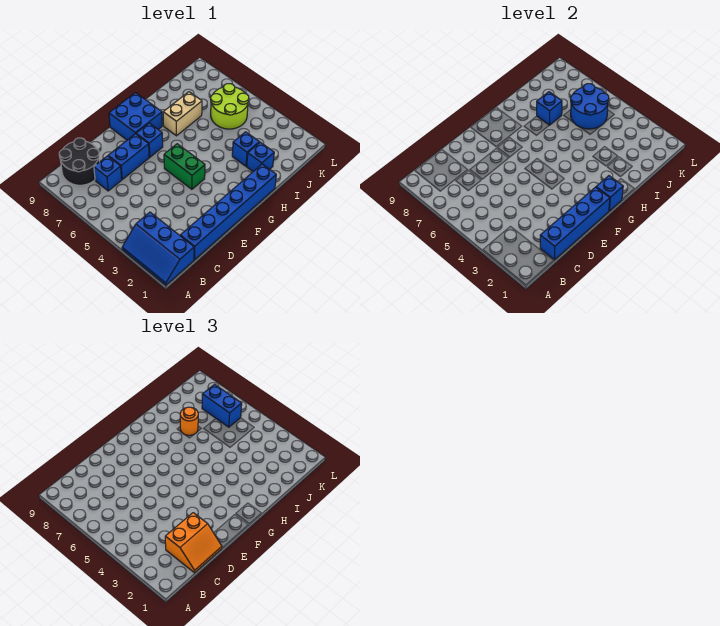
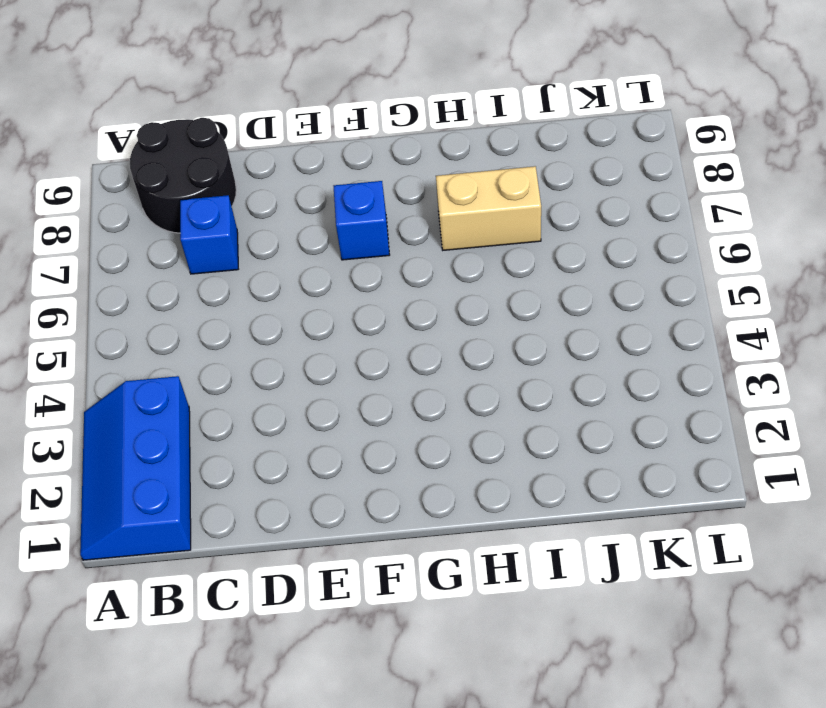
none -> blue brick C1:H1 level 1
none -> blue brick D7:E7 level 1
none -> green brick F4:F5 level 1

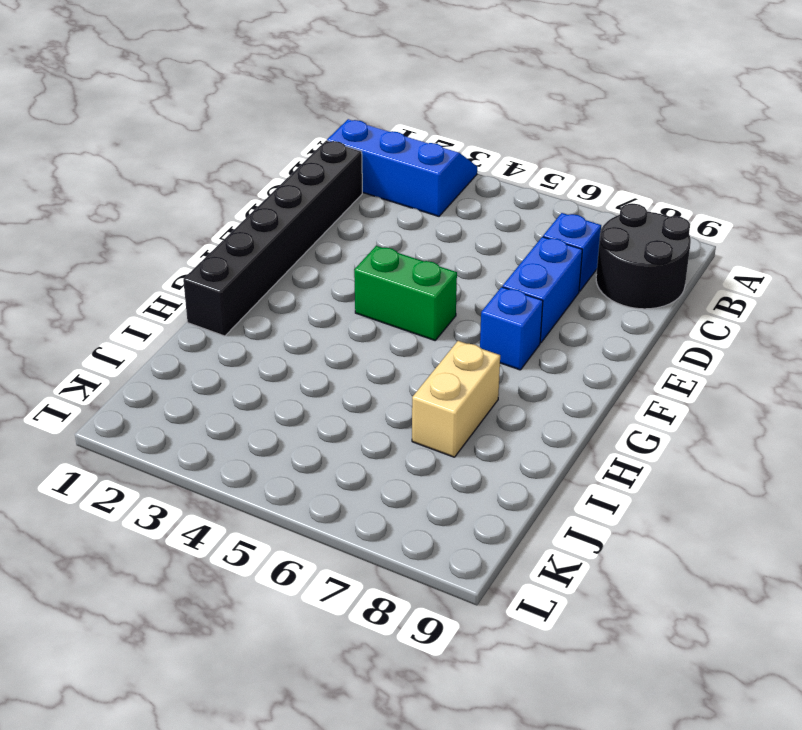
black brick C1:H1 level 1 -> blue brick C1:H1 level 1
none -> blue brick F8:G9 level 1
none -> blue brick I2 level 1
none -> blue brick I3 level 1

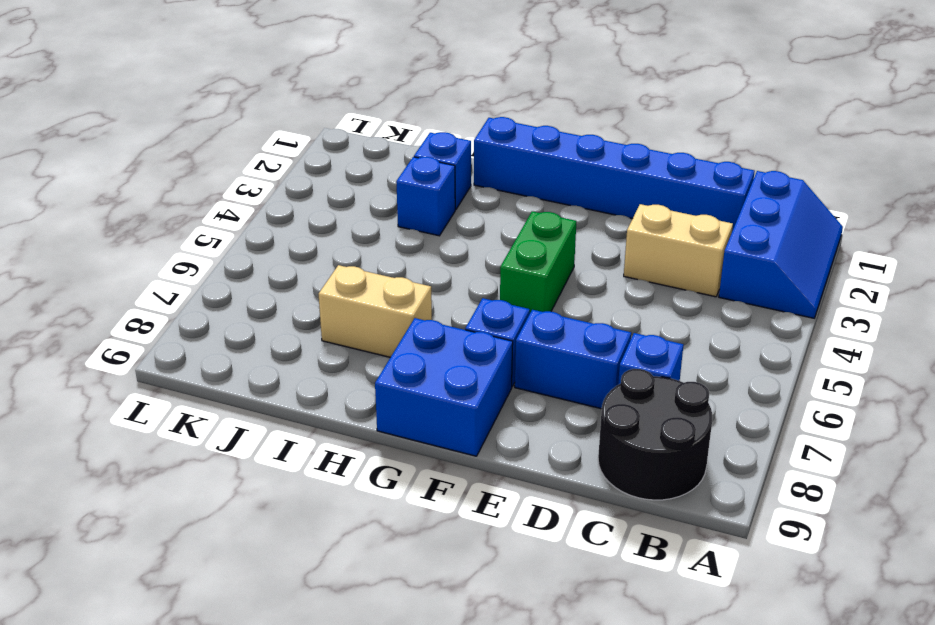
tan brick C3:D3 level 1 -> none
none -> lime round brick J5:K6 level 1
none -> blue brick C1:F1 level 2
none -> blue brick G1 level 2

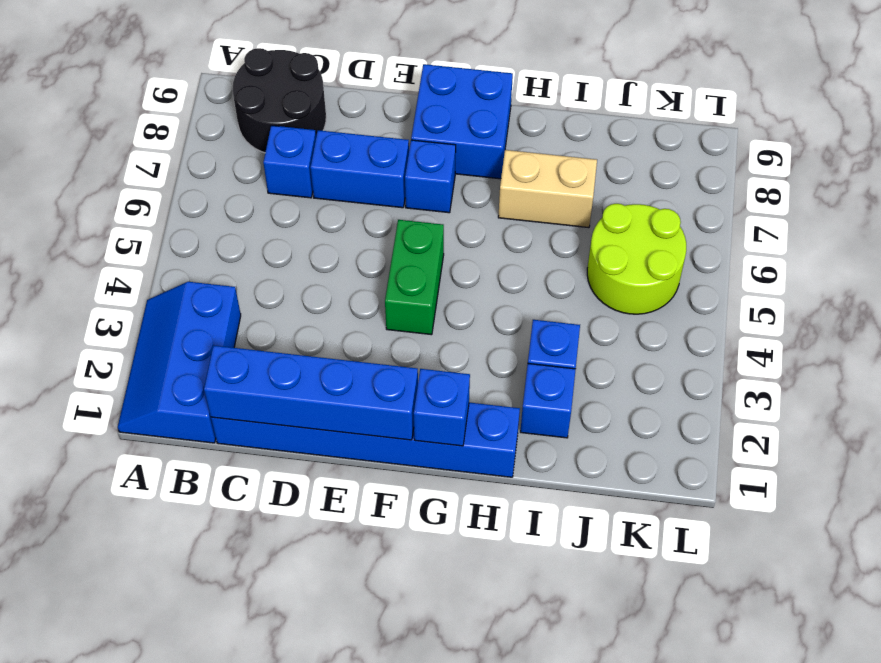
none -> blue brick I7 level 2
none -> blue round brick J5:K6 level 2
none -> orange slope C1:D2 level 3 top 2

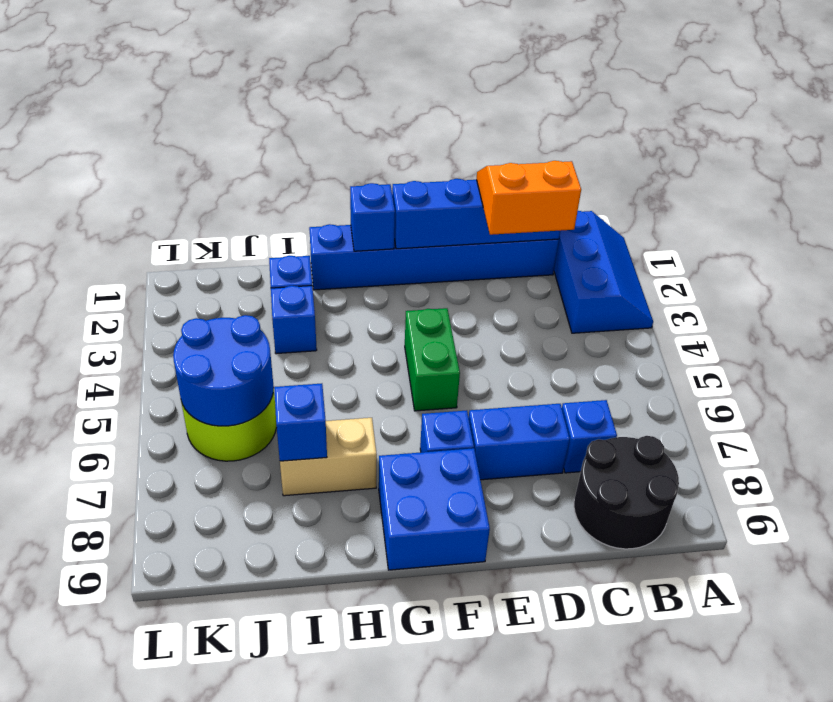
none -> orange round brick I7 level 3
none -> blue brick K6:K7 level 3

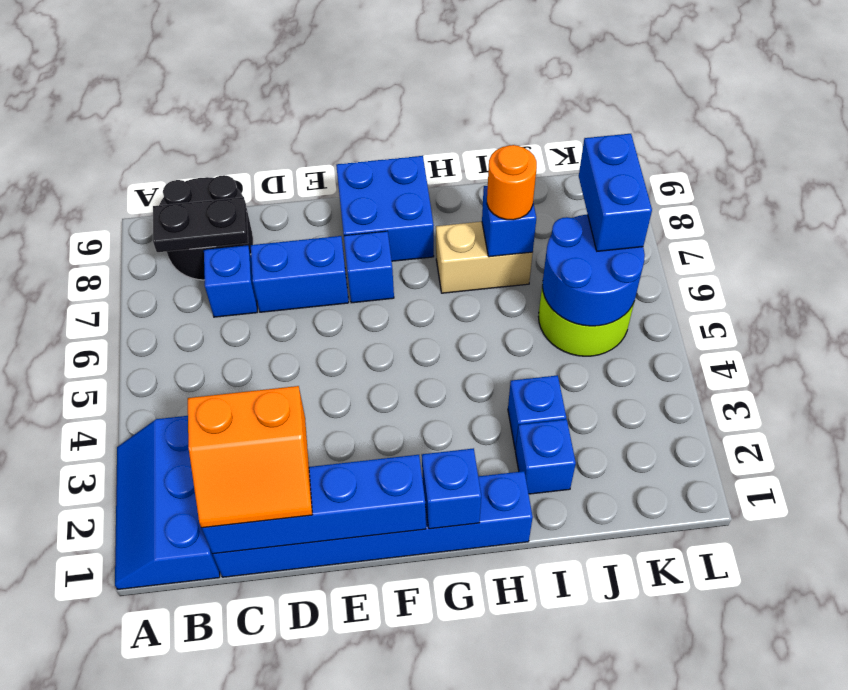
black plate B8:C8 level 2 -> none
none -> green brick F4:F5 level 1

